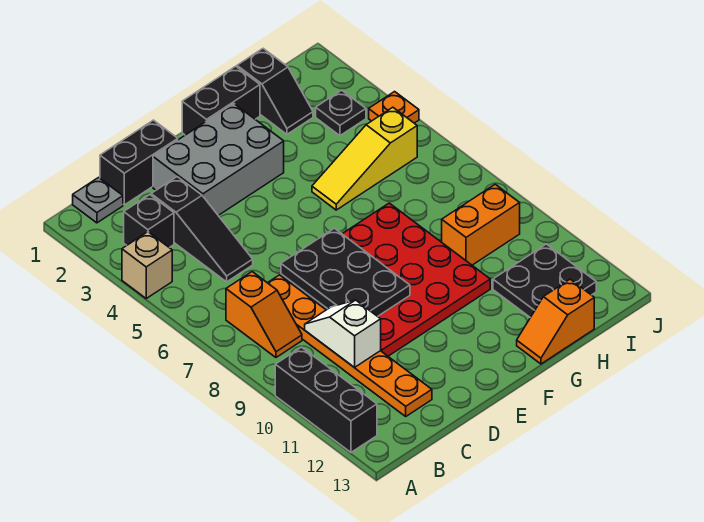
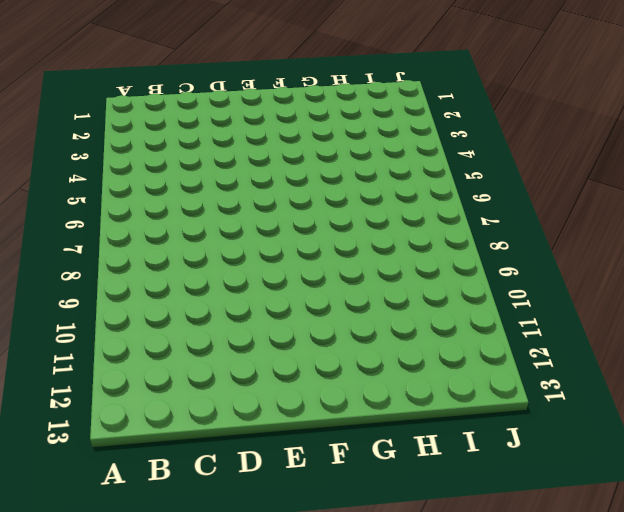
none -> tan brick A4 level 1
none -> black brick A10:A12 level 1
none -> grey plate B1 level 1

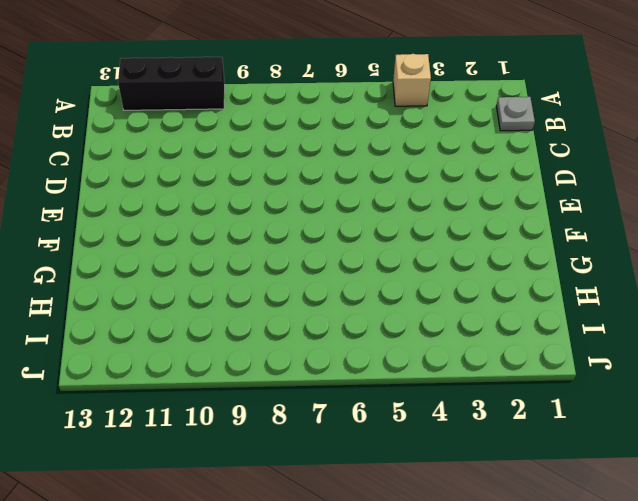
none -> black brick B3 level 1
none -> orange slope B7:B8 level 1 top 7
none -> black brick C1:D1 level 1

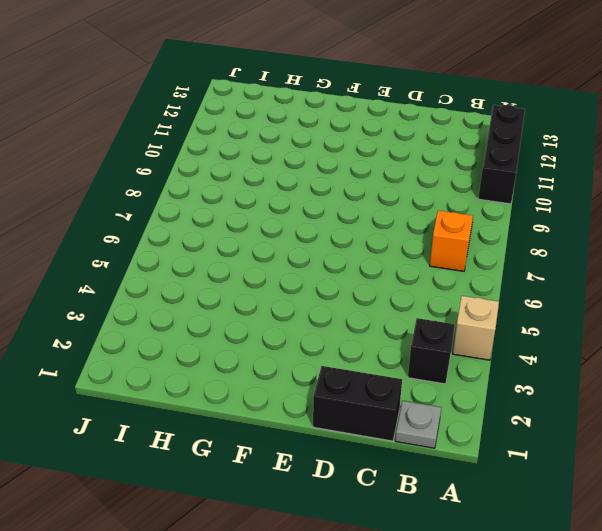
none -> black slope C3:C5 level 1 top 3
none -> orange plate C7:C12 level 1
none -> grey brick D2:F3 level 1

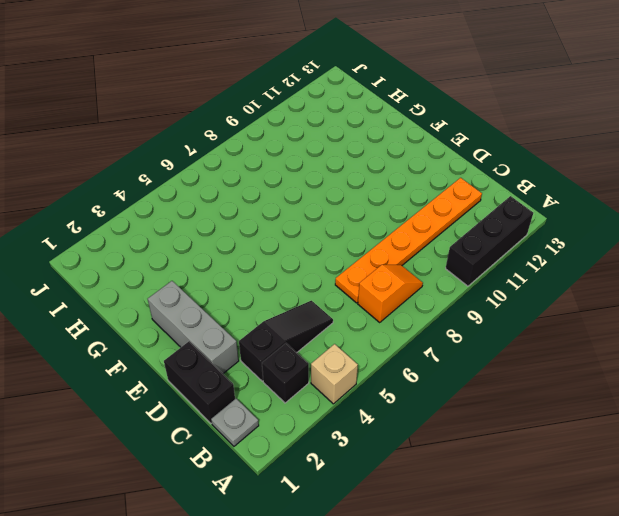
grey brick D2:F2 level 1 -> grey brick D2:F3 level 1
none -> red plate D7:G10 level 1
none -> black brick F1:G1 level 1
none -> yellow slope G5:I5 level 1 top I

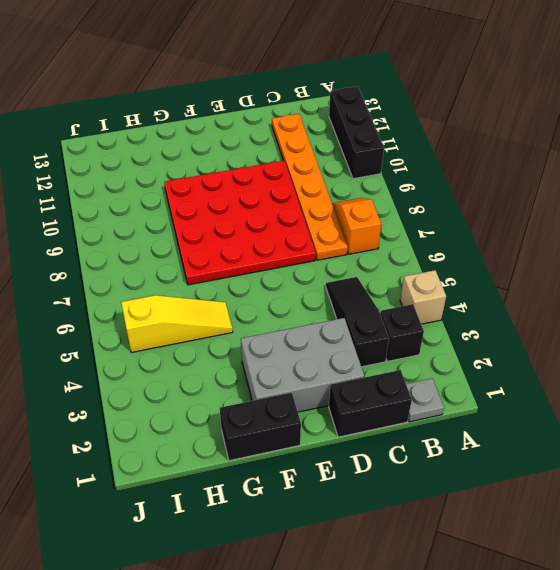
none -> orange slope G13:H13 level 1 top H
none -> black slope H1:H2 level 1 top 1
none -> orange brick H9:I9 level 1

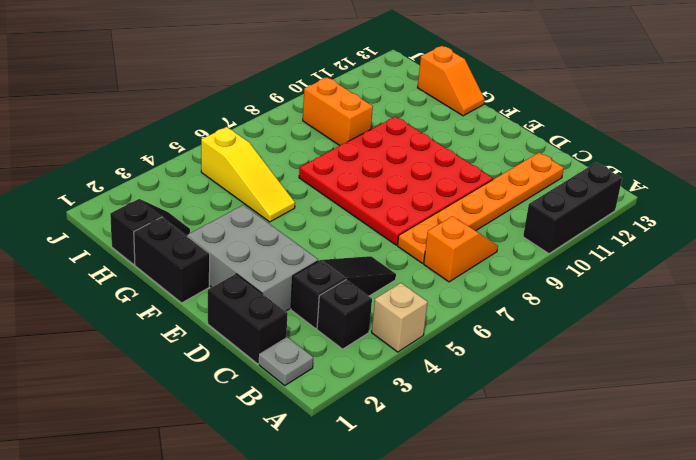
none -> black plate H11:I12 level 1
none -> black plate I3 level 1
none -> orange plate J4 level 1

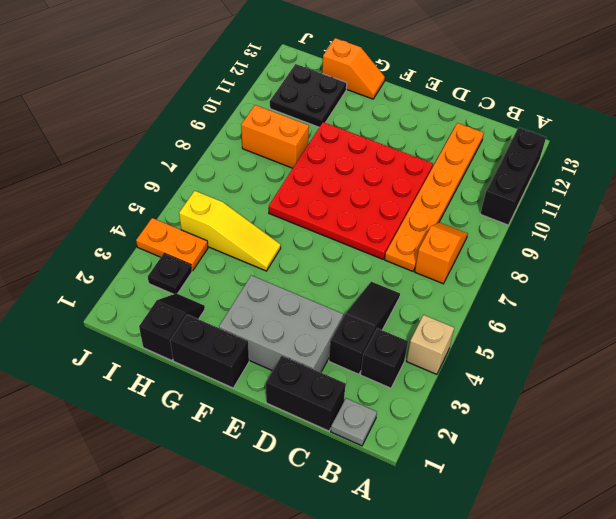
orange plate I4:J4 level 1 -> orange plate J4 level 1
none -> white slope C9:C10 level 2 top 10
none -> black plate D7:E9 level 2

